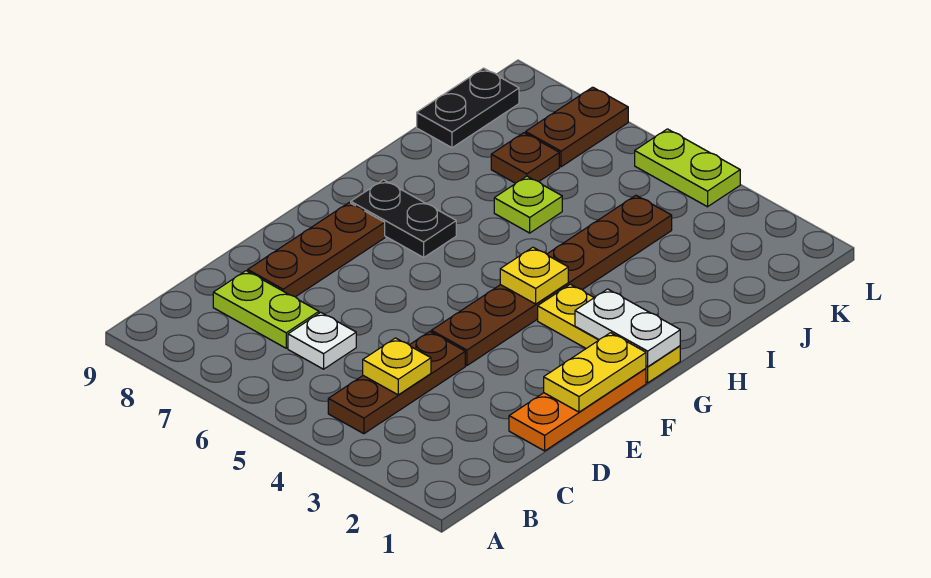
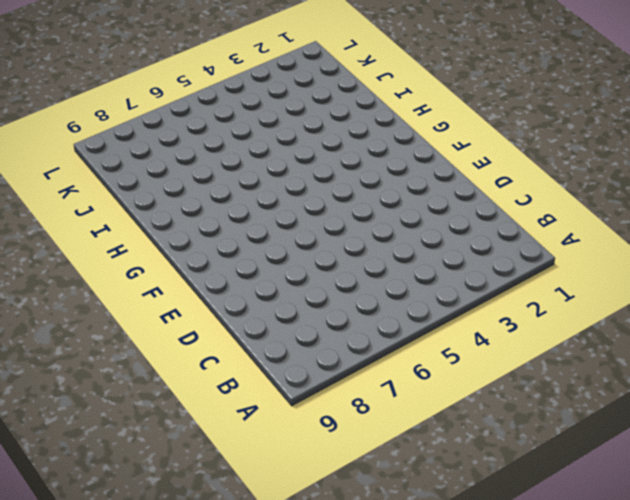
none -> brown plate B4:D4 level 1
none -> white plate C6 level 1
none -> lime plate C7:C8 level 1

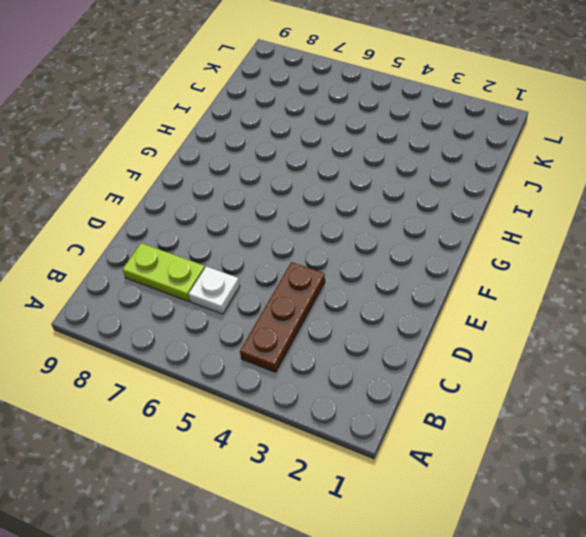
none -> orange plate D1:F1 level 1
none -> brown plate D8:F8 level 1
none -> brown plate E4:J4 level 1

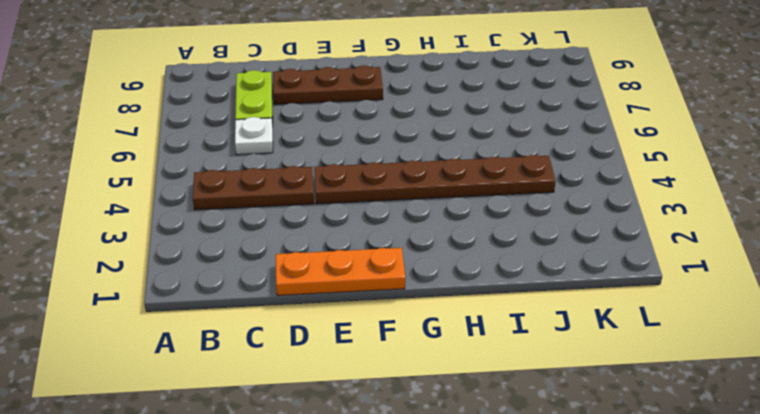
none -> yellow plate G1:G3 level 1
none -> black plate G7:G8 level 1
none -> lime plate I6 level 1

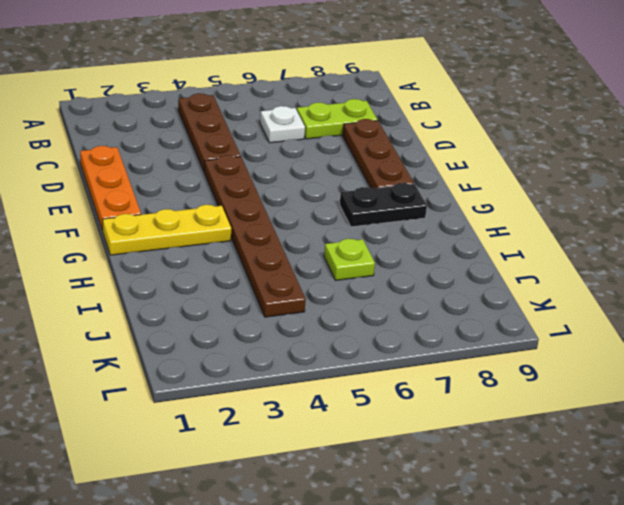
none -> brown plate J7 level 1
none -> black plate J9:K9 level 1
none -> brown plate K7:L7 level 1

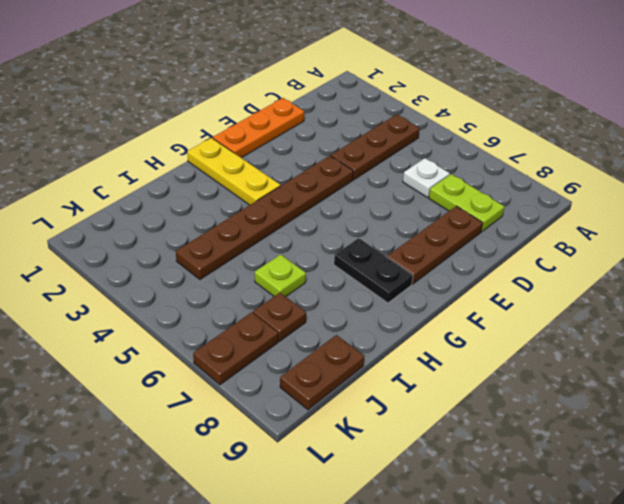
brown plate J9:K9 level 1 -> black plate J9:K9 level 1
none -> lime plate L4:L5 level 1
none -> yellow plate C4 level 2
none -> yellow plate E1:F1 level 2

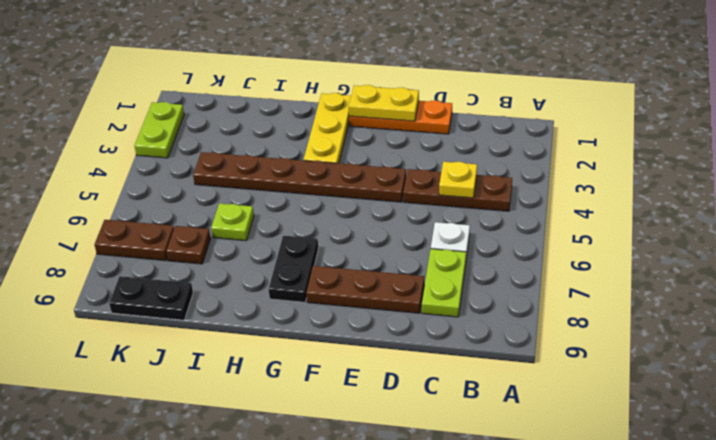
lime plate L2:L3 level 1 -> lime plate L4:L5 level 1
none -> white plate G1:G2 level 2
none -> yellow plate G4 level 2

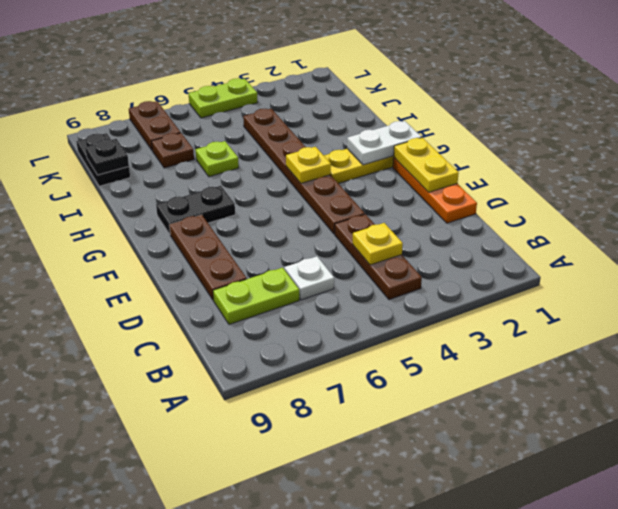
black plate J9 level 2 -> none

